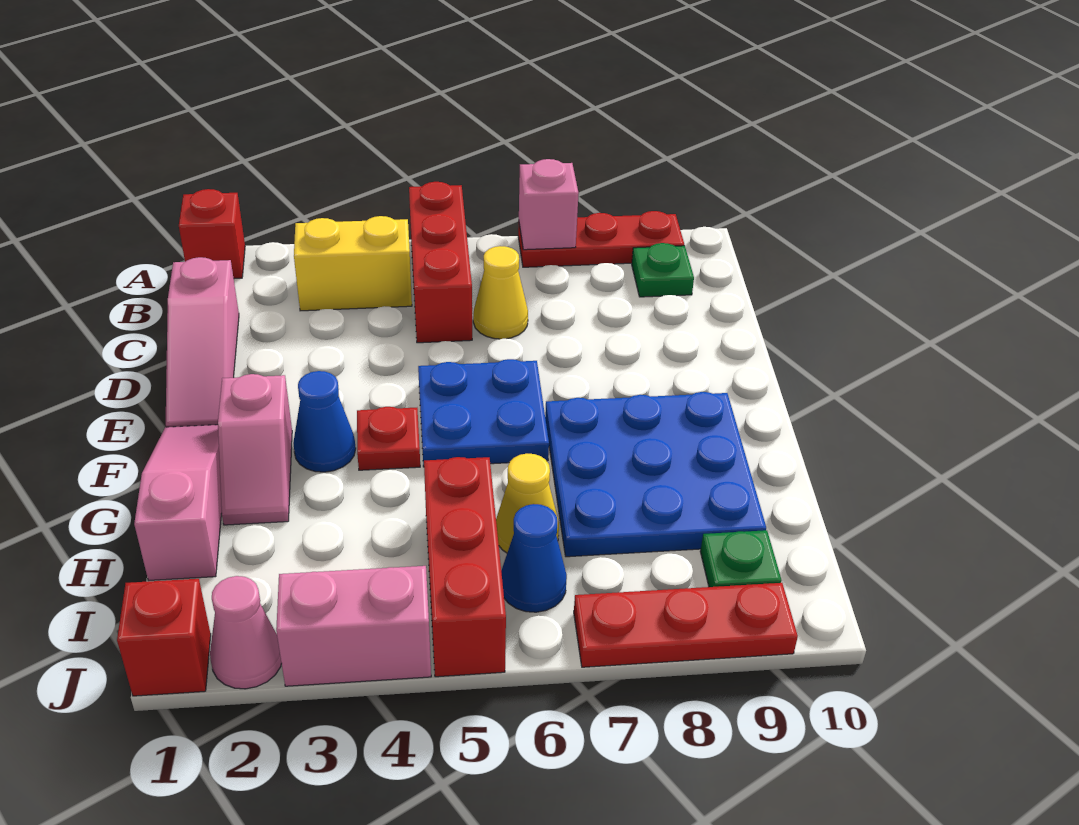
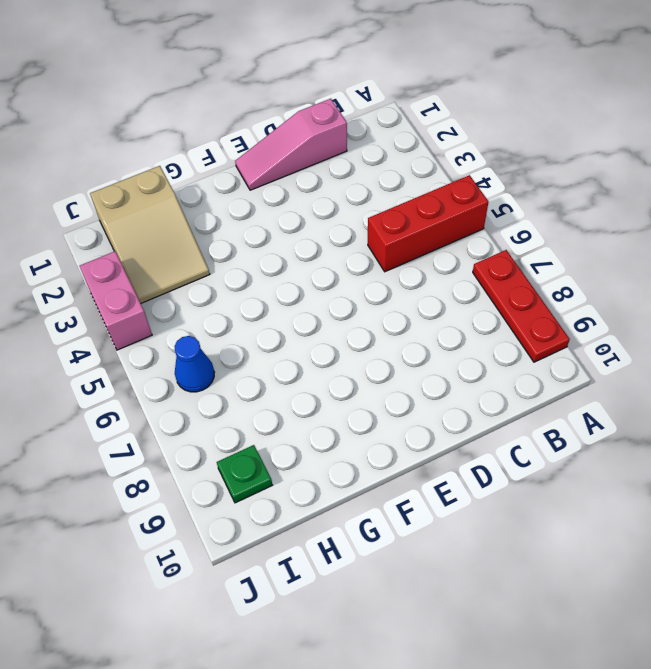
tan slope H1:I3 level 1 top 1 -> pink slope F1:H1 level 1 top H
none -> red brick A1 level 1
none -> yellow brick B3:B4 level 1
none -> green plate B9 level 1

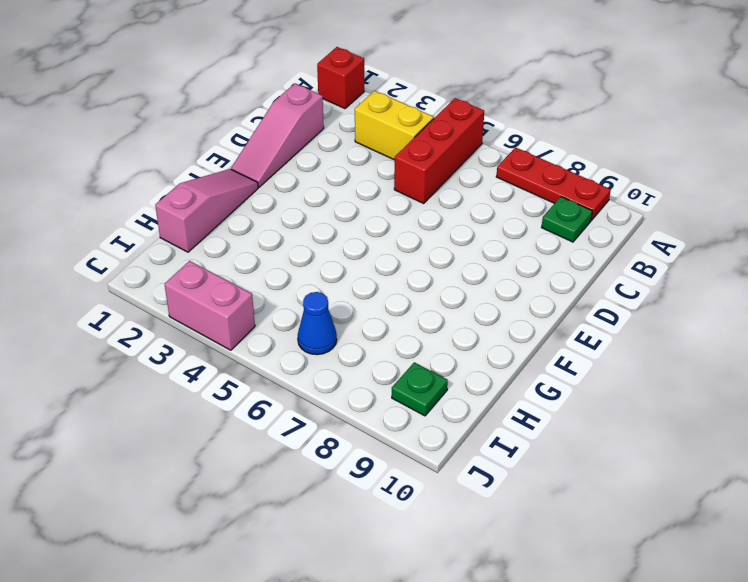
none -> yellow cone C6 level 1
none -> blue plate E5:F6 level 1
none -> pink slope F2:G2 level 1 top F

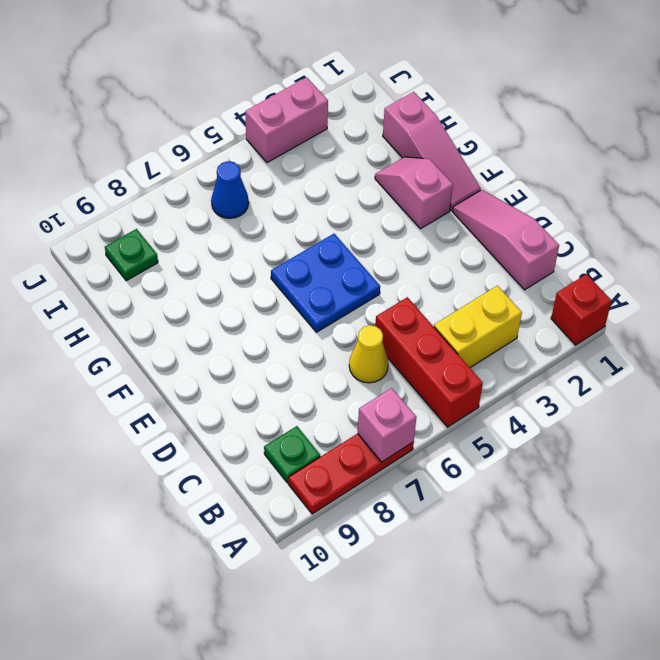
none -> blue cone F3 level 1
none -> red plate F4 level 1
none -> blue plate F7:H9 level 1

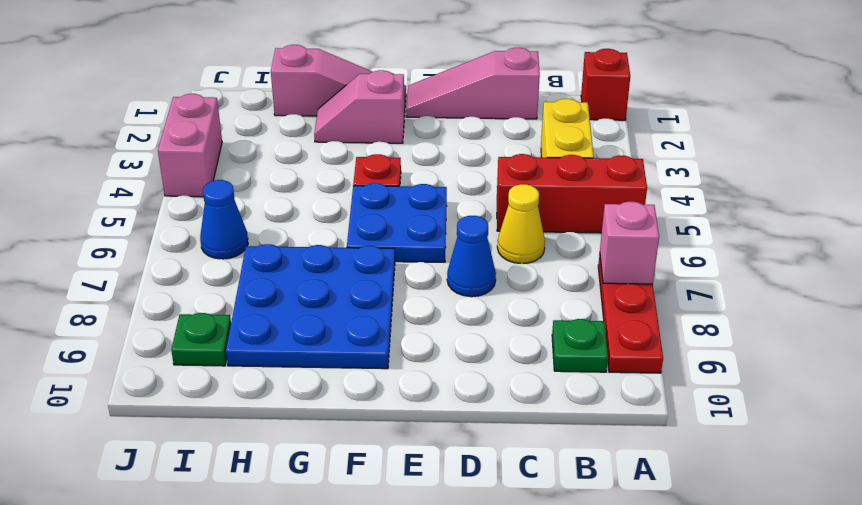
blue cone D7 level 1 -> blue cone F3 level 1
none -> red brick H5:J5 level 1
none -> yellow cone H6 level 1
none -> red brick J1 level 1

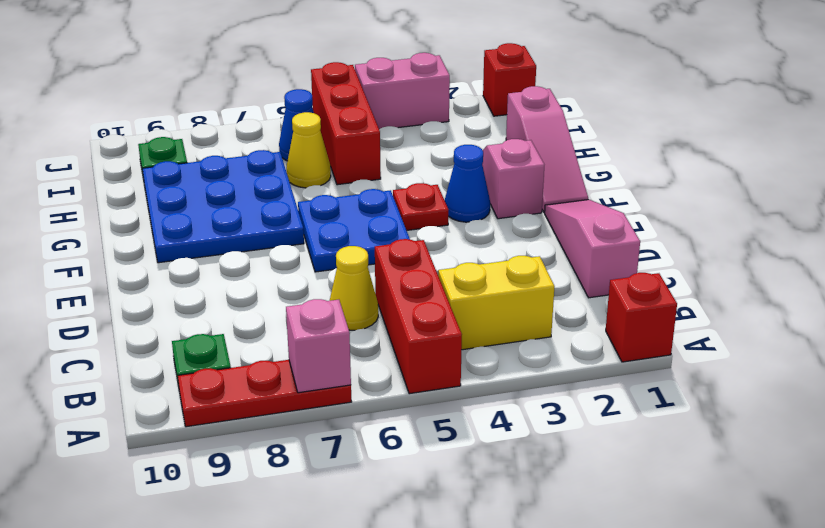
none -> pink cone J2 level 1
none -> red plate J7:J9 level 1

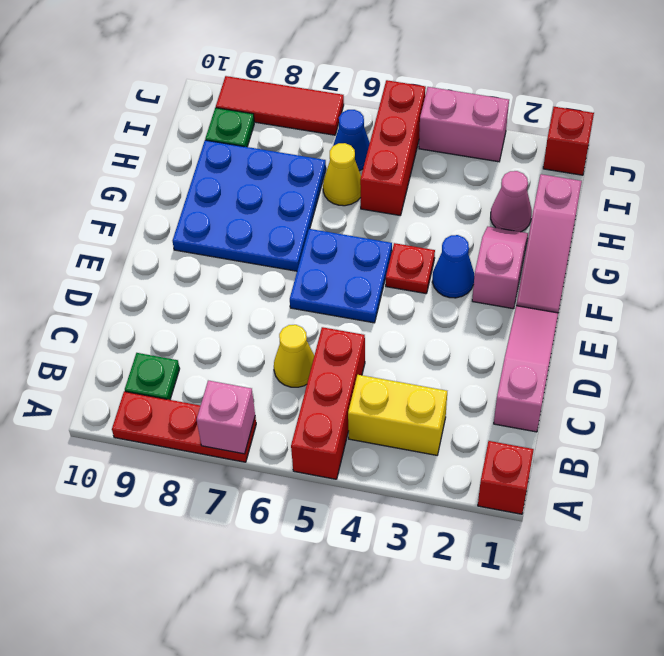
pink cone H2 level 1 -> pink cone J2 level 1
red tile J7:J9 level 1 -> red plate J7:J9 level 1

